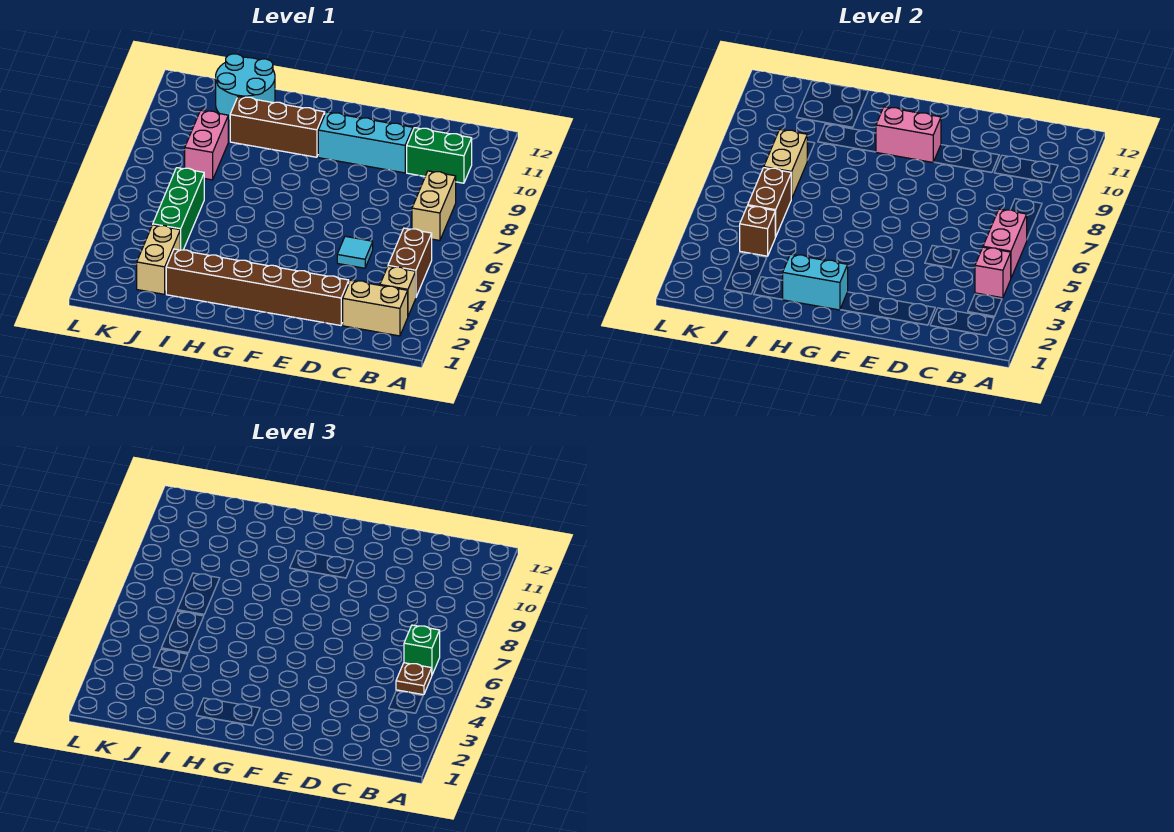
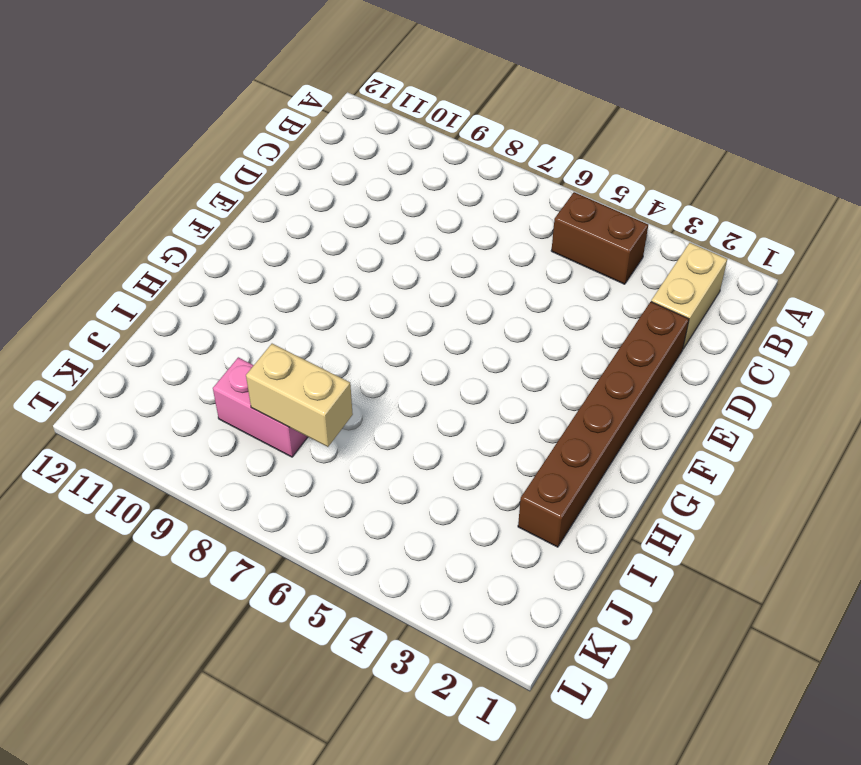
none -> tan brick B3 level 1
none -> tan brick B7:B8 level 1
none -> green brick B10:C10 level 1

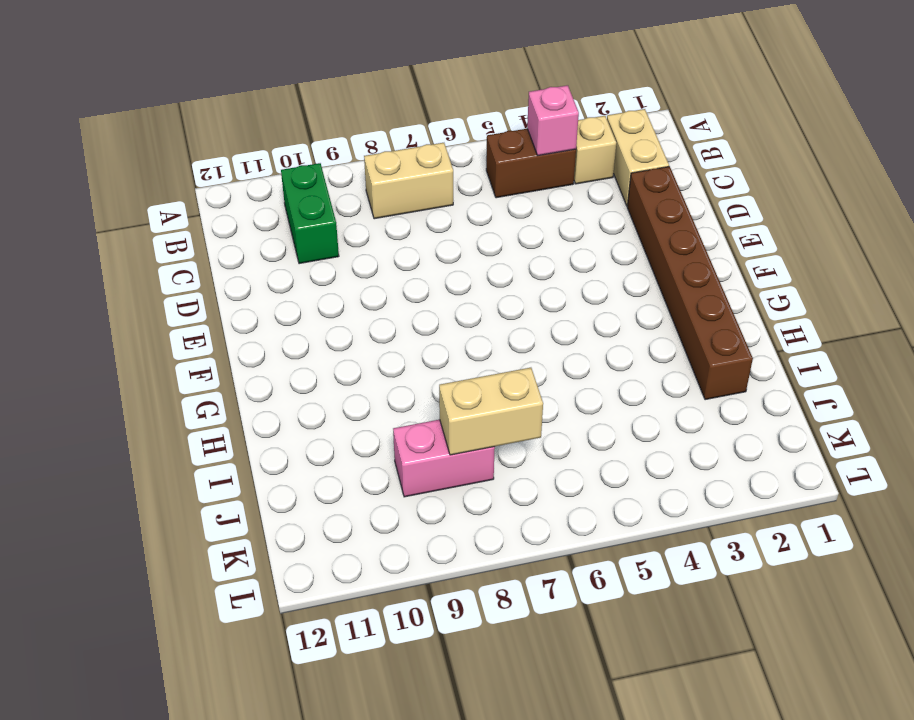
none -> cyan tile D5 level 1
none -> cyan brick D10:F10 level 1
none -> brown brick G10:I10 level 1

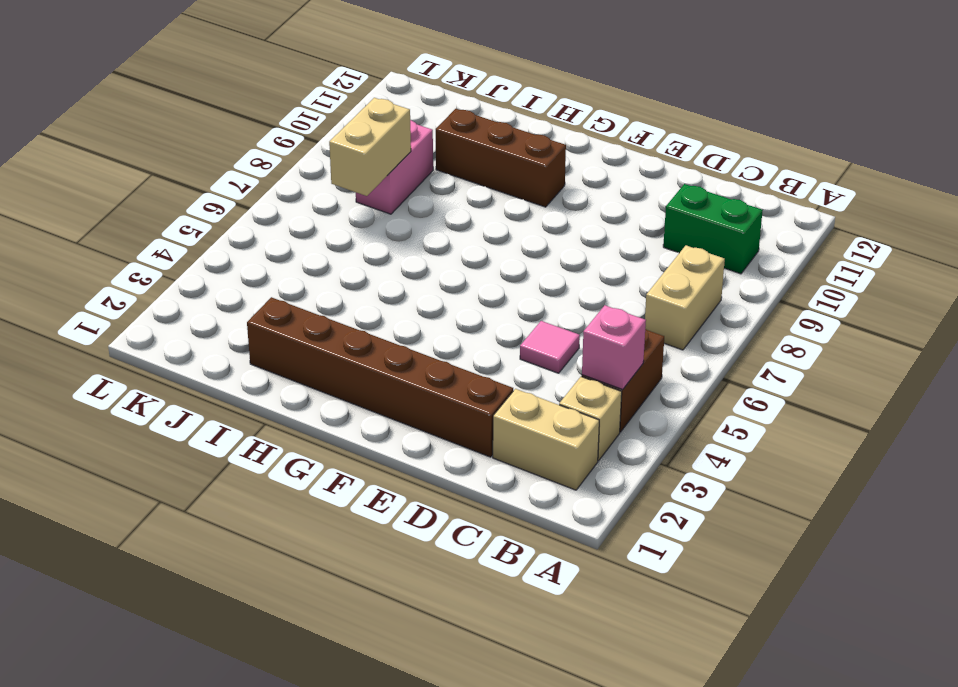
pink tile D5 level 1 -> cyan tile D5 level 1
none -> cyan brick D10:F10 level 1
none -> cyan round brick I11:J12 level 1
none -> tan brick J2:J3 level 1

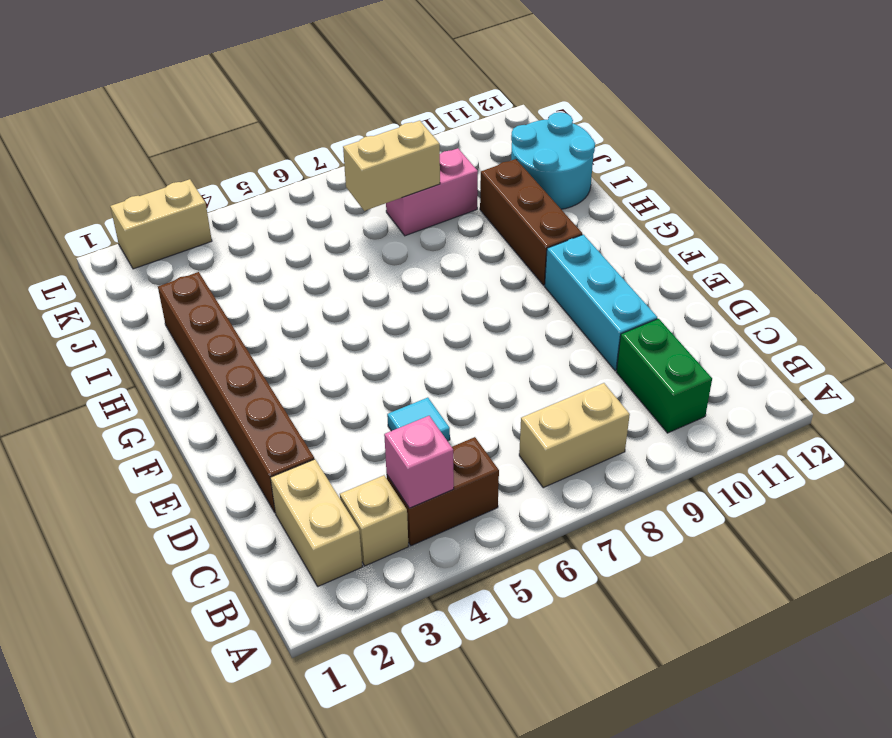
tan brick L2:L3 level 1 -> tan brick J2:J3 level 1
none -> green brick J4:J6 level 1
none -> pink brick B5:B6 level 2
none -> pink brick F10:G10 level 2

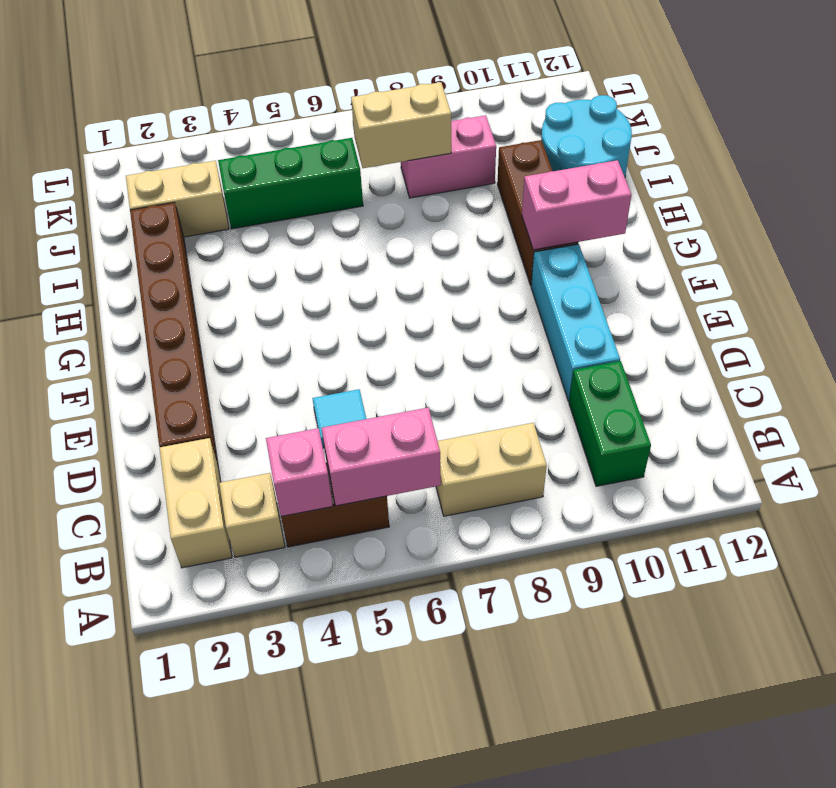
pink brick G10:G11 level 2 -> pink brick F10:G10 level 2
none -> cyan brick G2:H2 level 2
none -> brown brick J4 level 2
none -> brown brick J5:J6 level 2

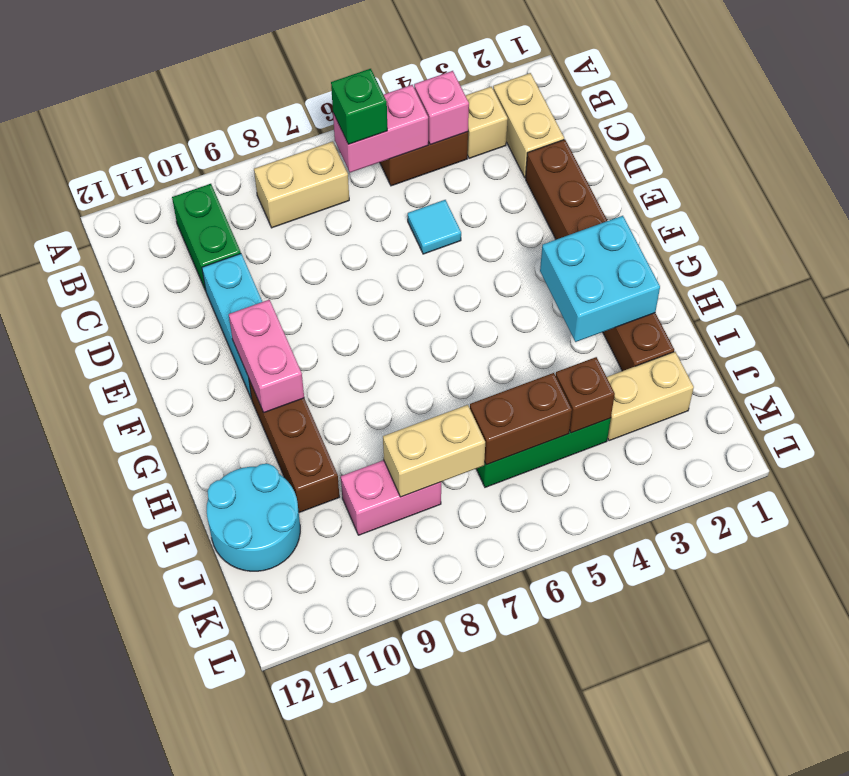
cyan brick G2:H3 level 2 -> cyan brick G2:H2 level 2
none -> brown plate B5 level 3

